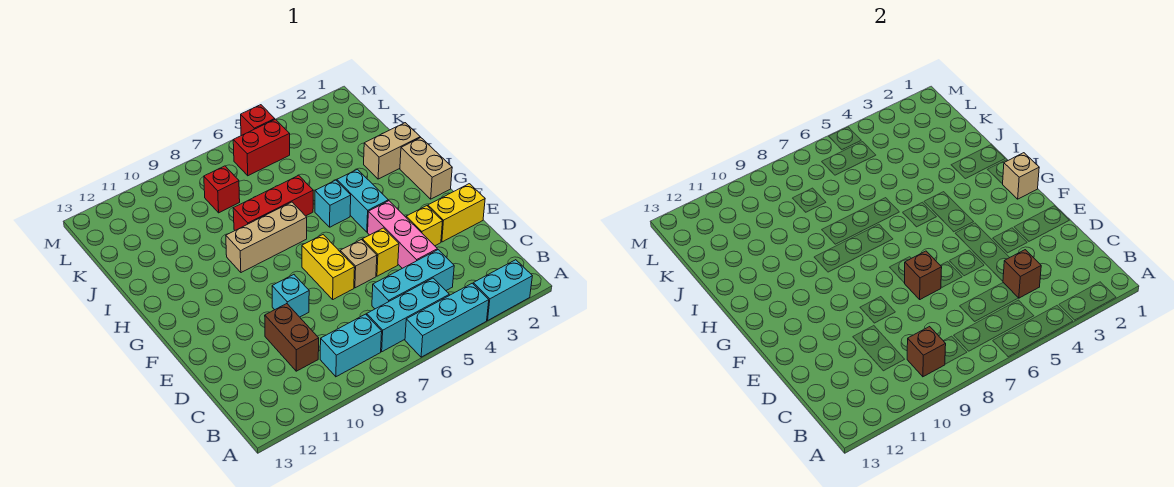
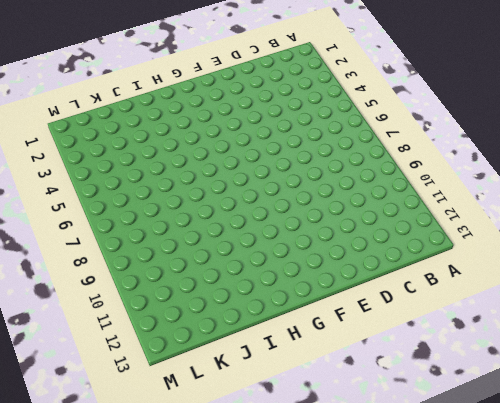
none -> cyan brick A2:A3 level 1
none -> cyan brick A4:A6 level 1
none -> cyan brick B5:B7 level 1

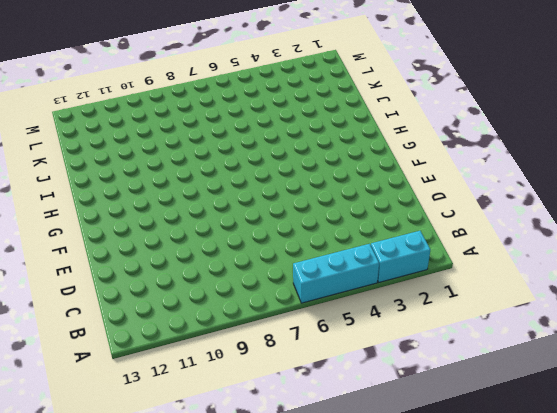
none -> cyan brick B5:B7 level 1
none -> cyan brick B8:B9 level 1
none -> cyan brick C4:C6 level 1

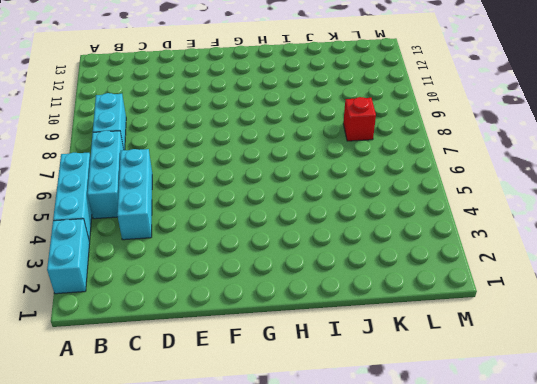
none -> brown brick C10:D10 level 1
none -> pink brick D4:F4 level 1
none -> yellow brick E1:E2 level 1

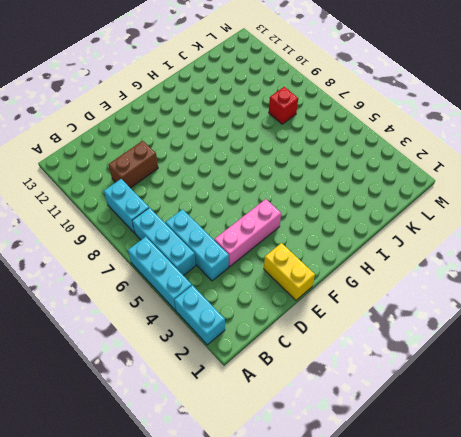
none -> yellow brick E3 level 1
none -> yellow brick E5 level 1
none -> tan brick E6 level 1

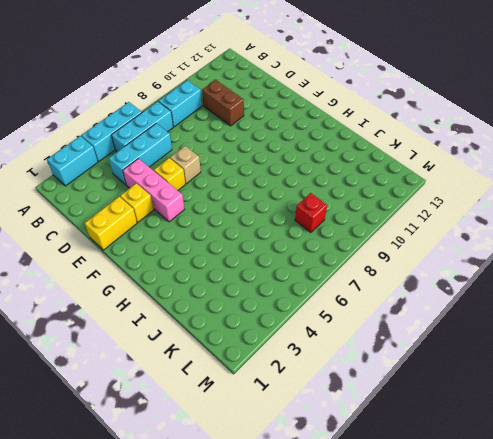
none -> yellow brick E7:F7 level 1
none -> cyan brick E9 level 1
none -> tan brick G1:H1 level 1

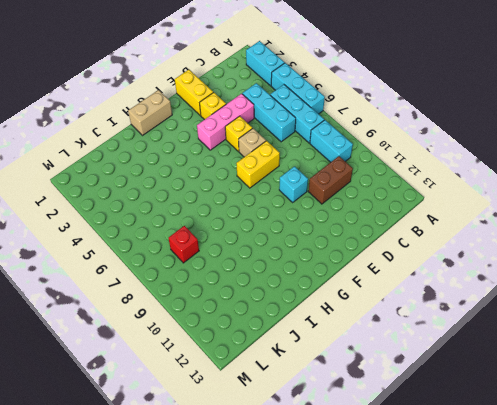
none -> cyan brick G4:H4 level 1
none -> cyan brick H5 level 1
none -> tan brick H7:H9 level 1

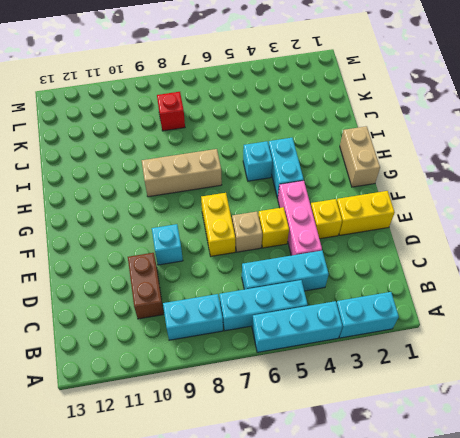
none -> tan brick I1:I2 level 1
none -> red brick I6:I8 level 1
none -> red brick L5:L6 level 1

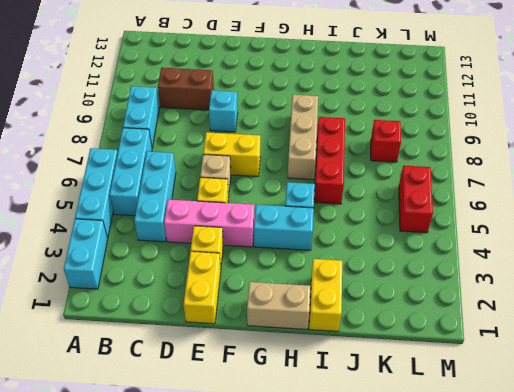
yellow brick I1:I2 level 1 -> tan brick I1:I2 level 1
none -> red brick M5 level 1
none -> brown brick B9 level 2
none -> brown brick C4 level 2

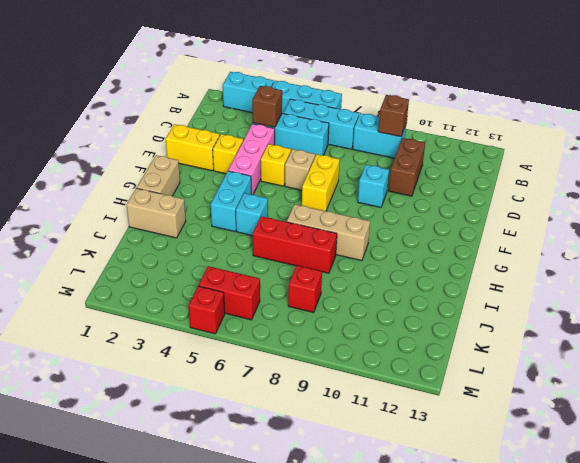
none -> brown brick E7 level 2
none -> tan brick G1 level 2

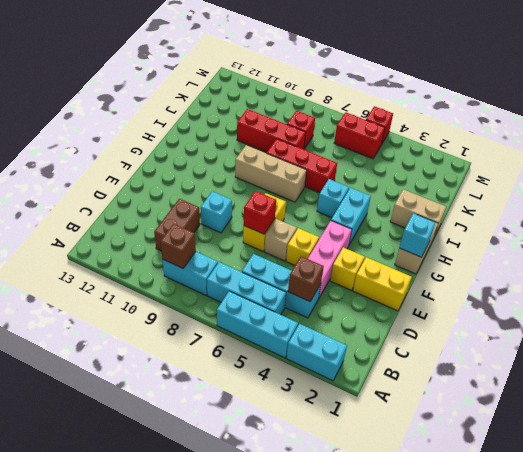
red brick E7 level 2 -> brown brick E7 level 2
cyan brick G1 level 2 -> tan brick G1 level 2
red brick J8:J10 level 1 -> none

